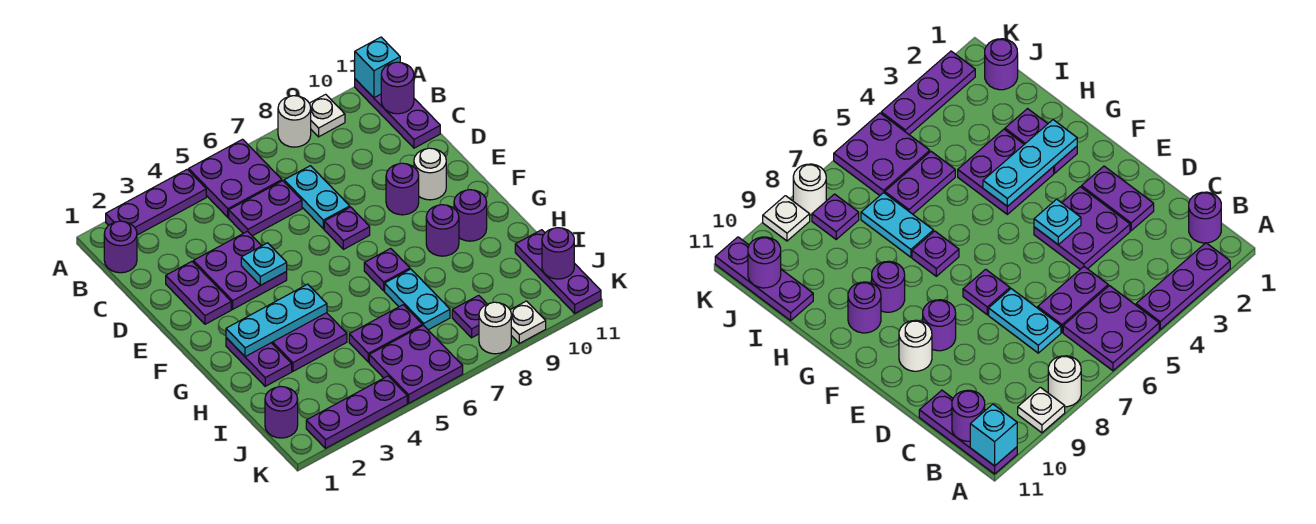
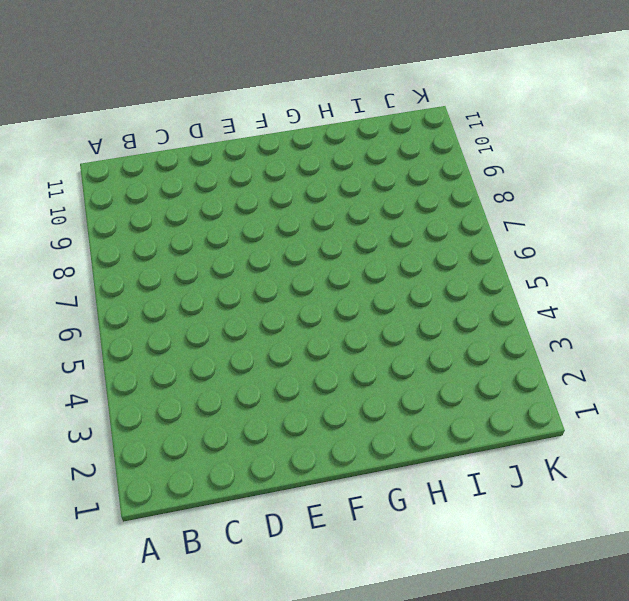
none -> purple plate A2:A4 level 1
none -> purple plate A5:B6 level 1
none -> white round brick A8 level 1
none -> white plate A9 level 1

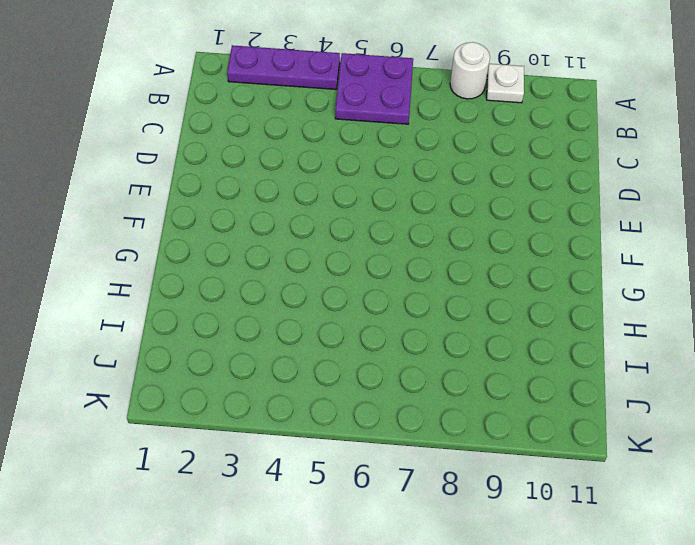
none -> purple plate A11:C11 level 1
none -> purple round brick B1 level 1
none -> purple plate C5:C6 level 1
none -> cyan plate C7:D7 level 1

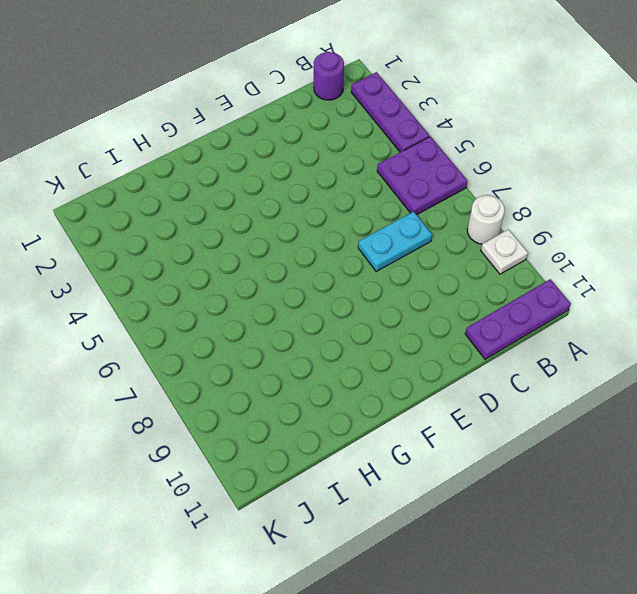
none -> purple plate C5:C6 level 1
none -> purple plate D2:E2 level 1
none -> purple plate D3:E4 level 1
none -> purple plate E7 level 1

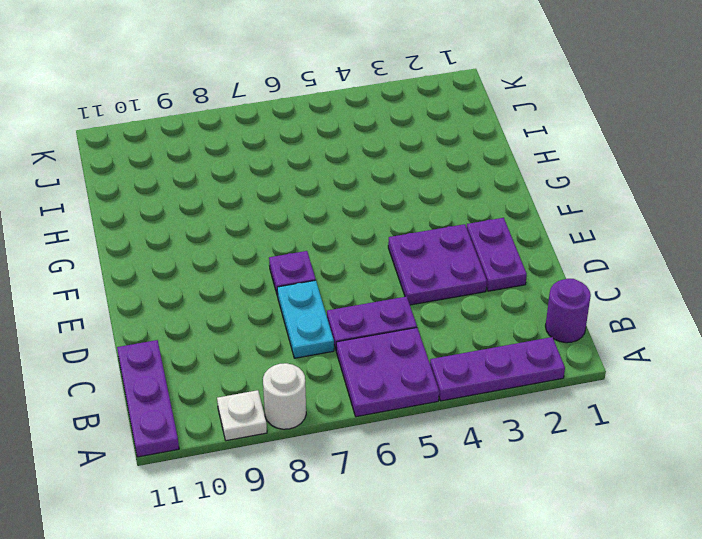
none -> purple round brick E9 level 1
none -> white round brick E10 level 1
none -> purple plate G2:H2 level 1
none -> purple plate G3:H4 level 1

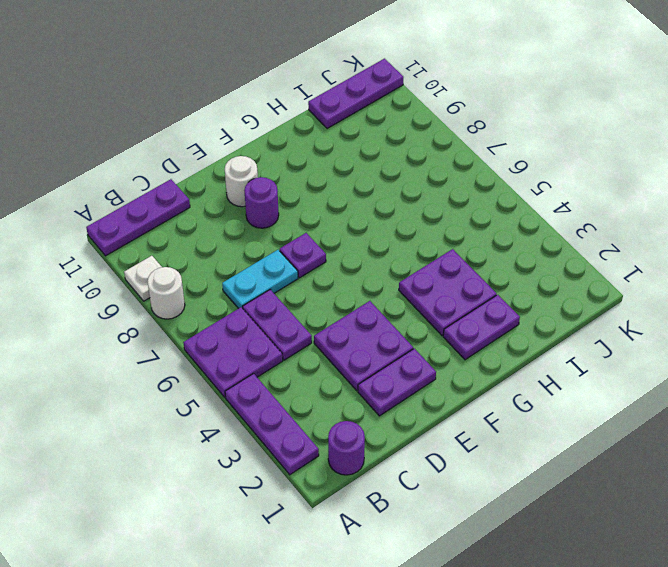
none -> purple plate G7 level 1
none -> purple round brick G9 level 1
none -> purple round brick G10 level 1
none -> cyan plate H7:I7 level 1

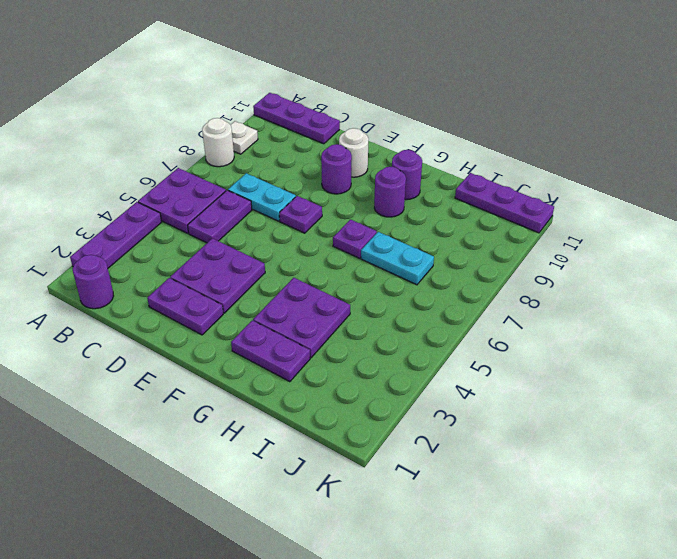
none -> purple plate I5:I6 level 1
none -> purple round brick J1 level 1
none -> purple plate J5:K6 level 1
none -> purple plate J8 level 1

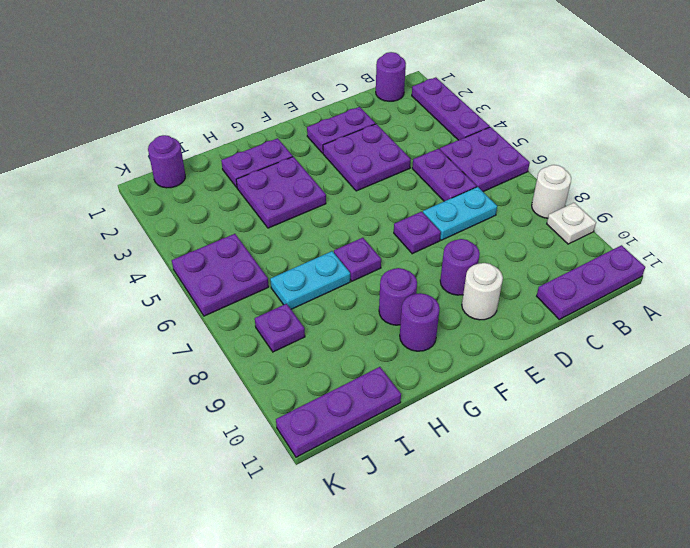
none -> purple plate I5:I6 level 1
none -> purple plate K2:K4 level 1
none -> white round brick K8 level 1
none -> white plate K9 level 1

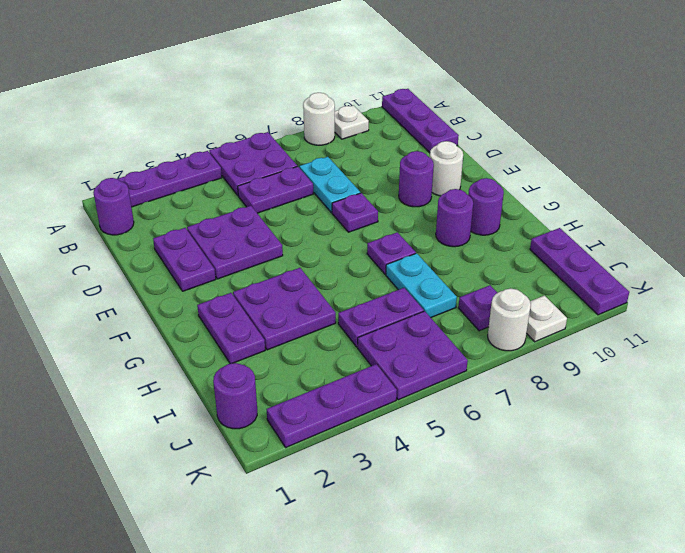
none -> cyan brick A11 level 2
none -> purple round brick B11 level 2
none -> cyan plate E4 level 2
none -> cyan plate G2:G4 level 2

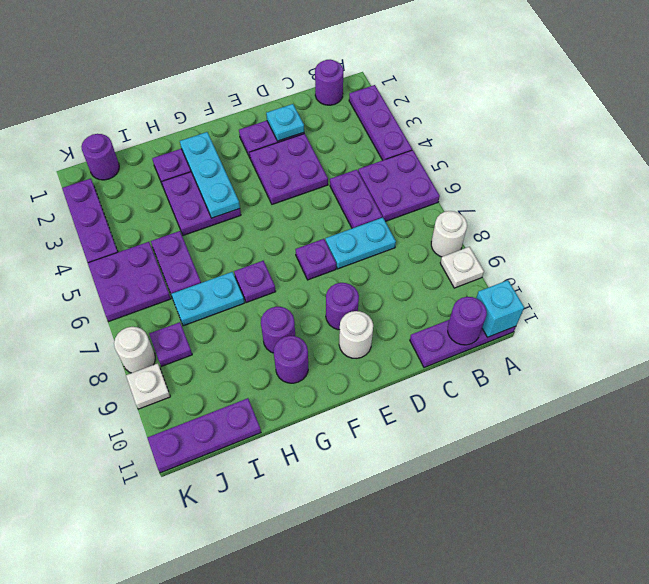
cyan plate D2 level 2 -> cyan plate E4 level 2
none -> purple round brick J11 level 2

